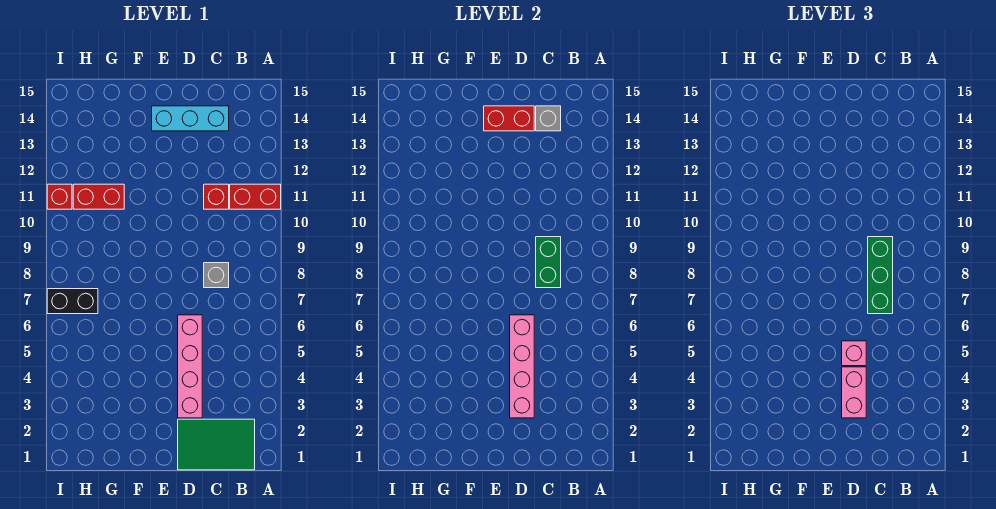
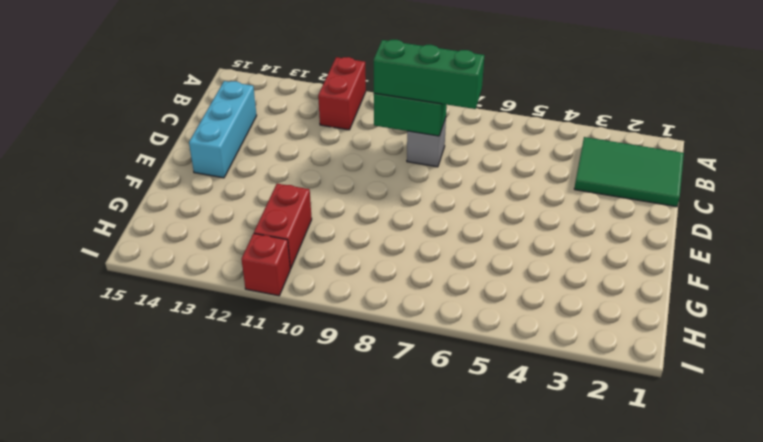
green tile B1:C3 level 1 -> green tile B1:D2 level 1
none -> red brick C11 level 1
none -> pink brick D3:D6 level 1
none -> black brick H7:I7 level 1

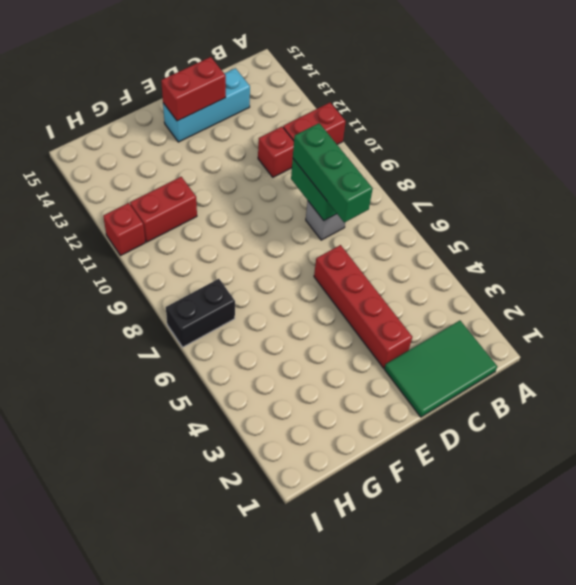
red brick D3:D6 level 1 -> pink brick D3:D6 level 1
none -> grey brick C14 level 2
none -> pink brick D3:D6 level 2
none -> pink brick D3:D4 level 3

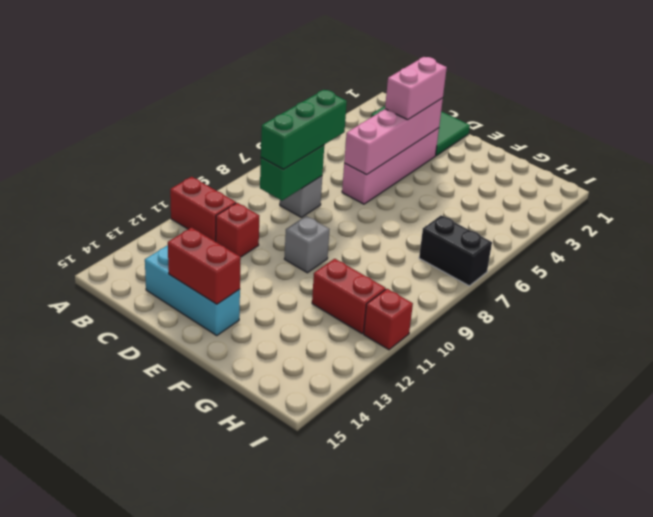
grey brick E10 level 1 -> grey brick C14 level 2
none -> pink brick D5 level 3

